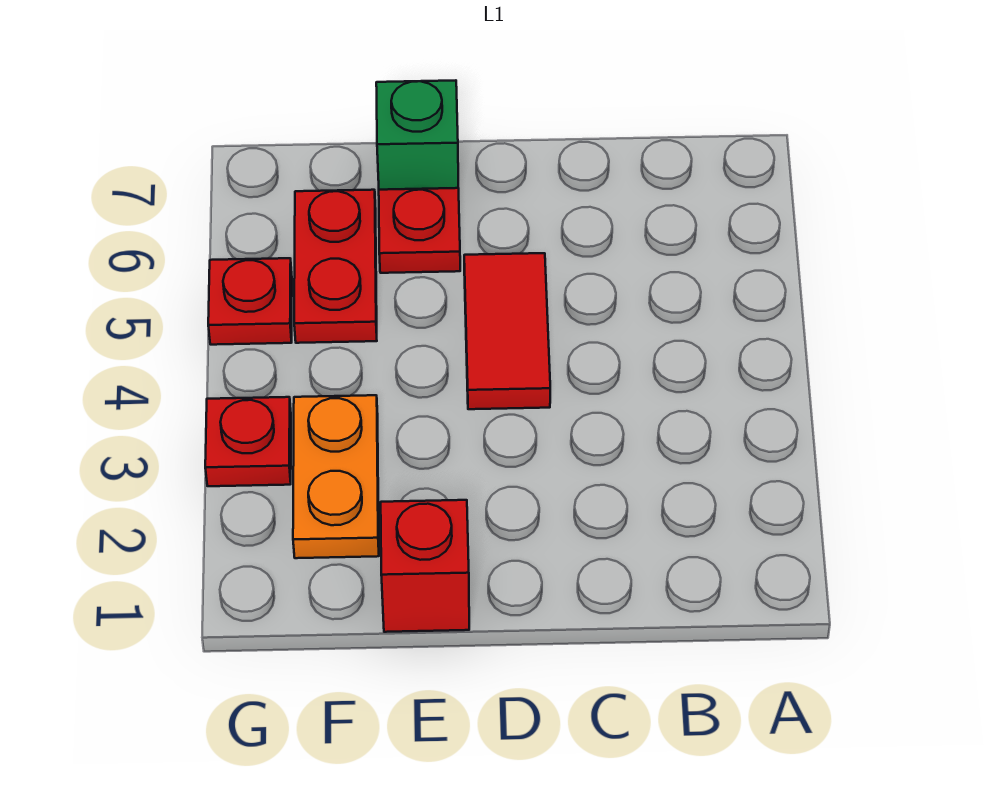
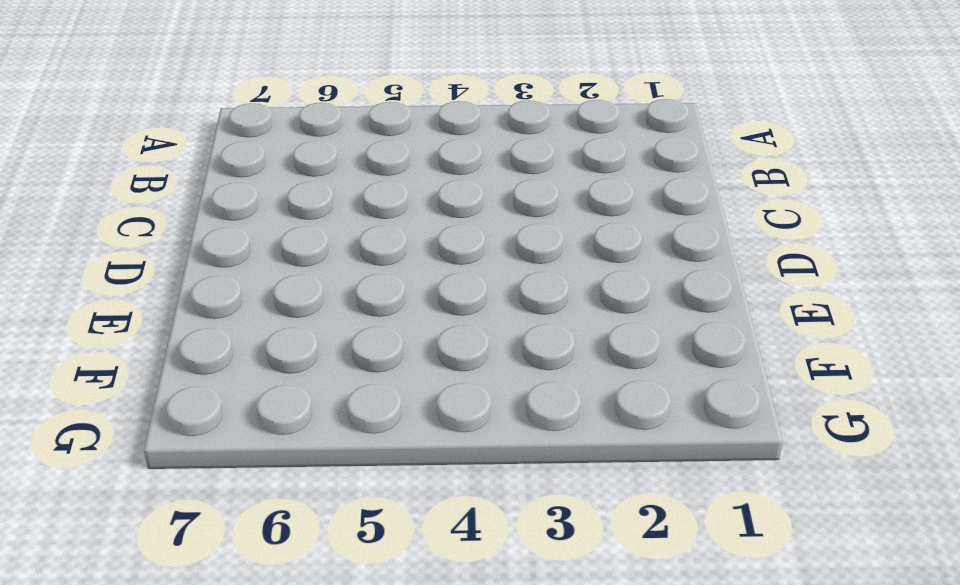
none -> red tile D4:D5 level 1
none -> red brick E1 level 1

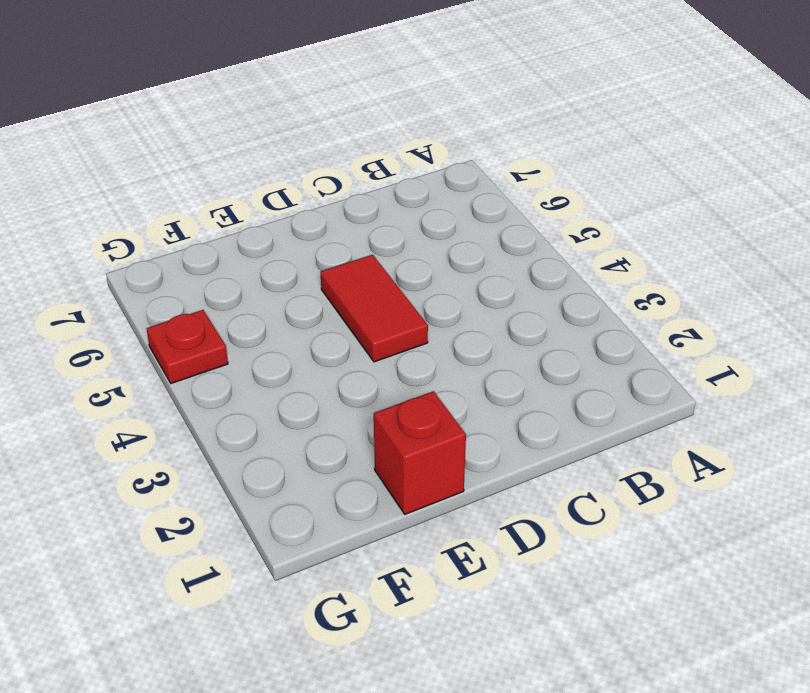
none -> red plate E6 level 1
none -> green brick E7 level 1

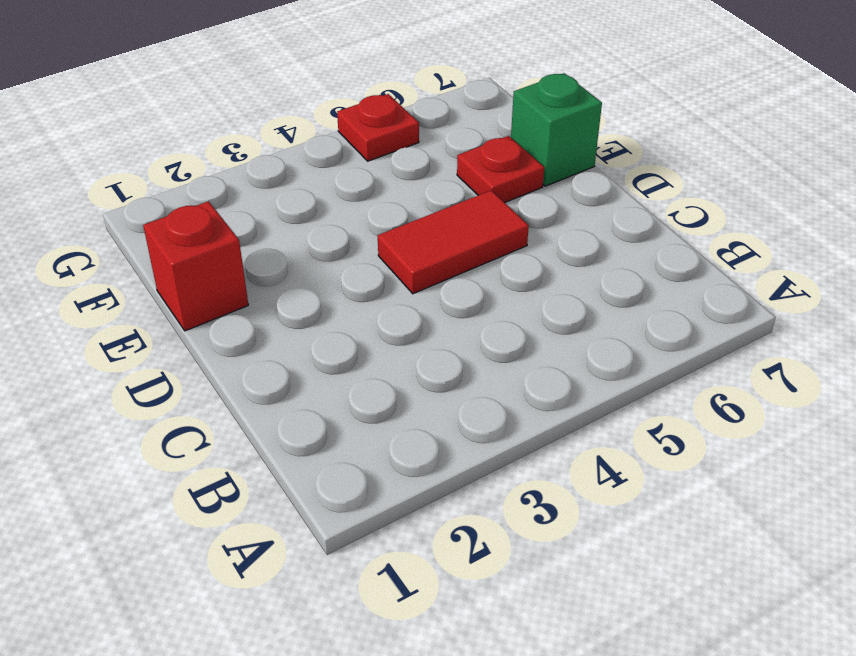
none -> orange plate F2:F3 level 1
none -> red plate F5:F6 level 1

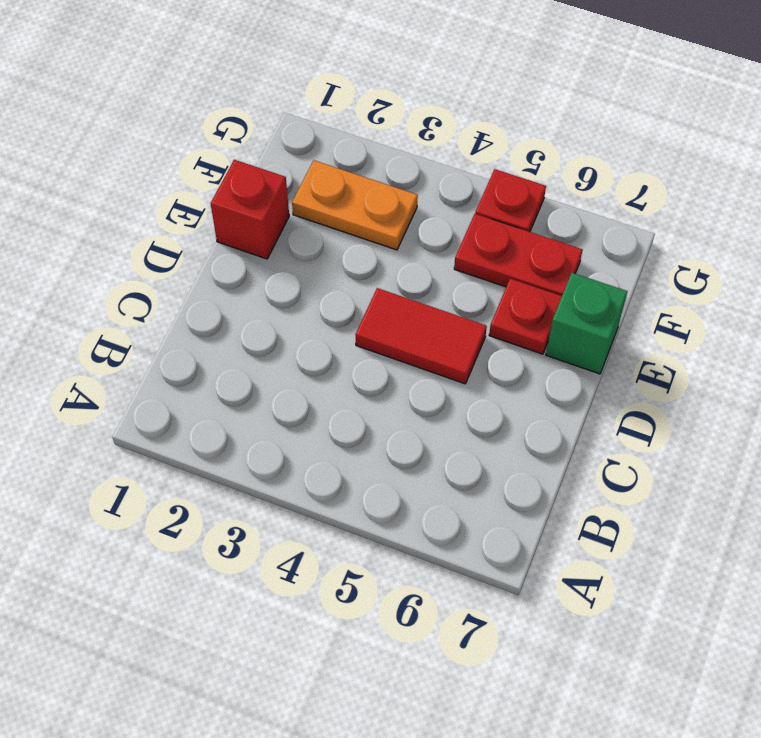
none -> red plate G3 level 1

